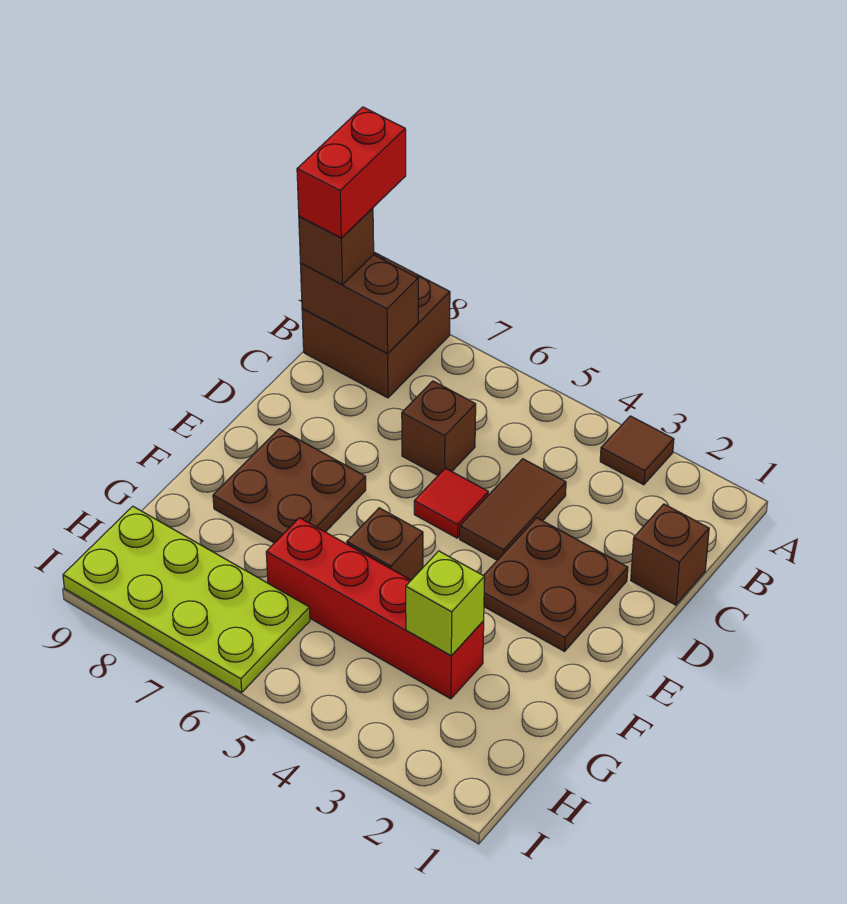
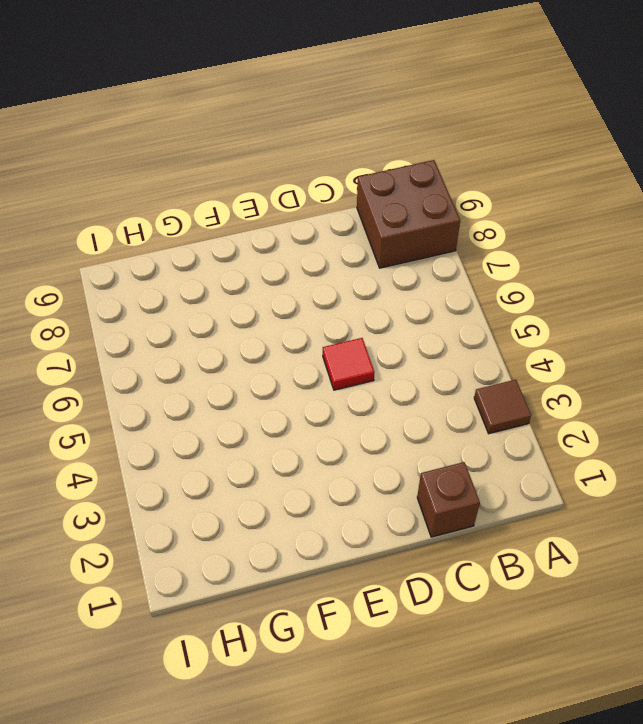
none -> brown tile C4:D4 level 1
none -> brown brick C6 level 1
none -> brown plate D2:E3 level 1

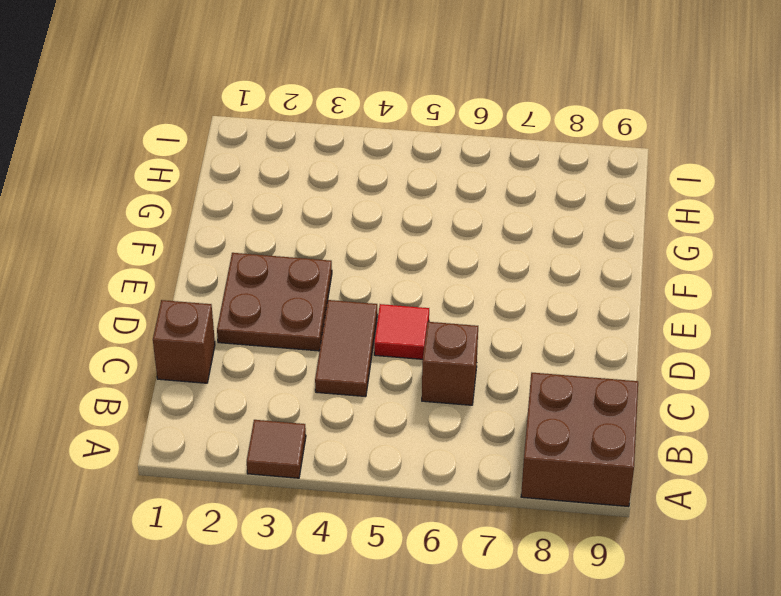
none -> brown plate E7:F8 level 1
none -> brown brick F5 level 1
none -> red brick G3:G6 level 1

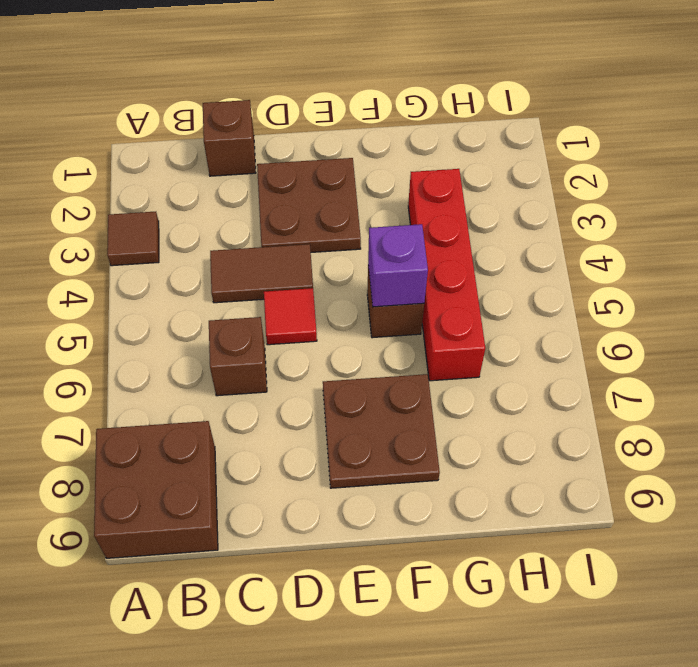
purple brick F5 level 2 -> none
none -> lime plate H6:I9 level 1
none -> brown brick B8:B9 level 2
none -> lime brick G3 level 2

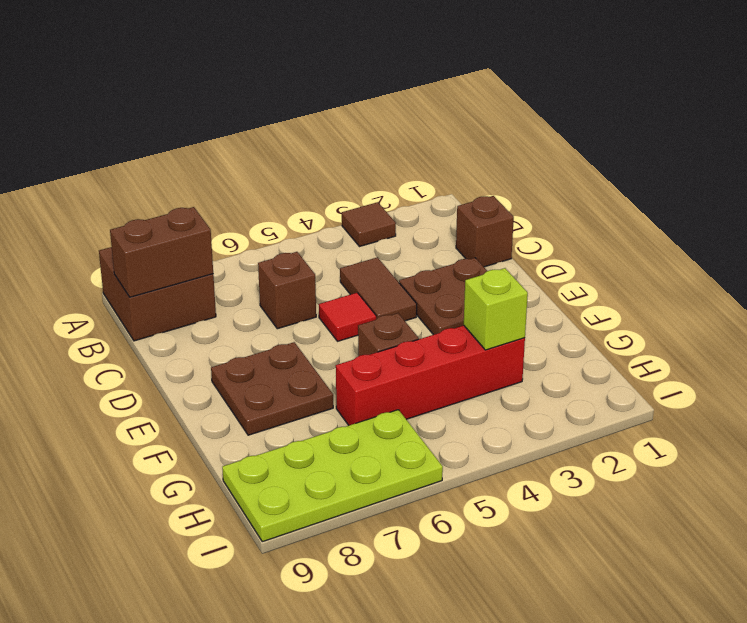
none -> brown brick B9 level 3
none -> red brick A9:B9 level 4

